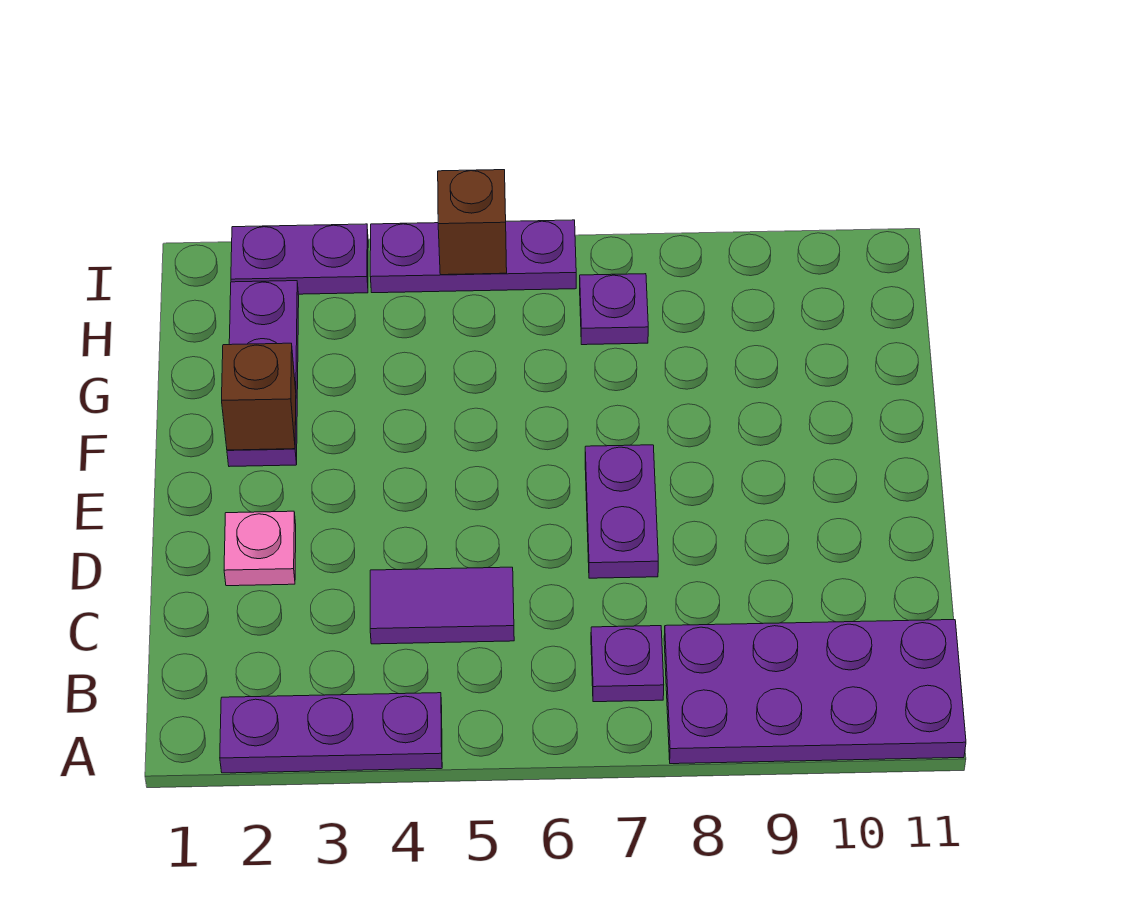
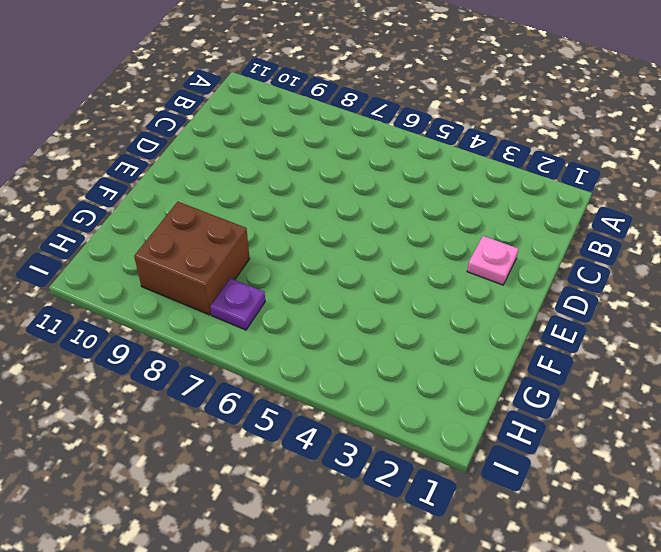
brown brick G8:H9 level 1 -> none
none -> purple plate A2:A4 level 1
none -> purple plate A8:B11 level 1
none -> purple plate B7 level 1

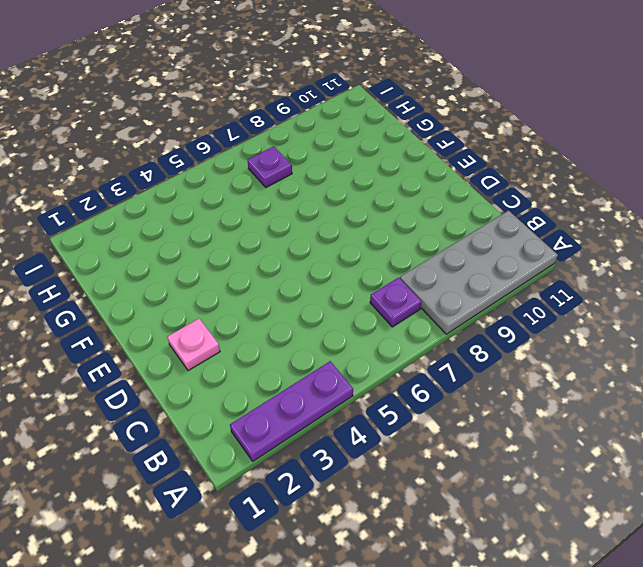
grey plate A8:B11 level 1 -> purple plate A8:B11 level 1
none -> purple tile C4:C5 level 1
none -> purple plate D7:E7 level 1
none -> purple plate F2:H2 level 1

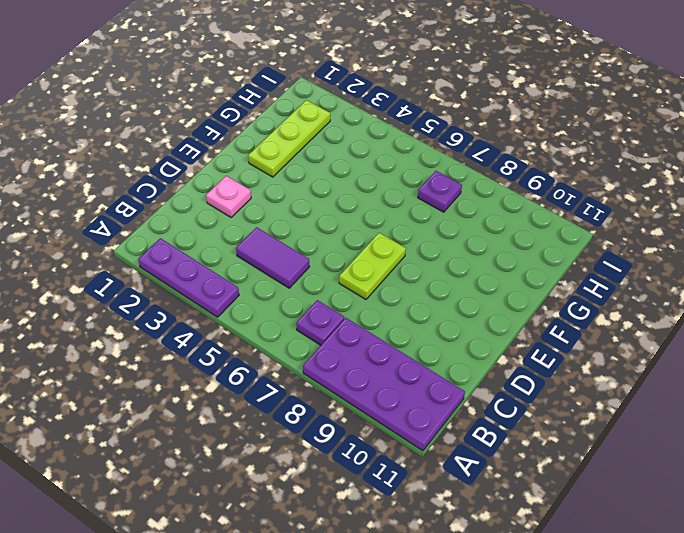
lime plate D7:E7 level 1 -> purple plate D7:E7 level 1
lime plate F2:H2 level 1 -> purple plate F2:H2 level 1
none -> purple plate I2:I3 level 1
none -> purple plate I4:I6 level 1
none -> brown brick F2 level 2

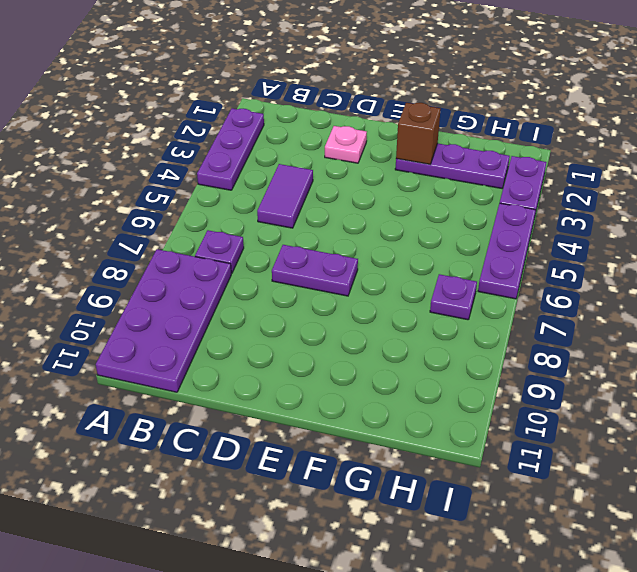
none -> brown brick I5 level 2

